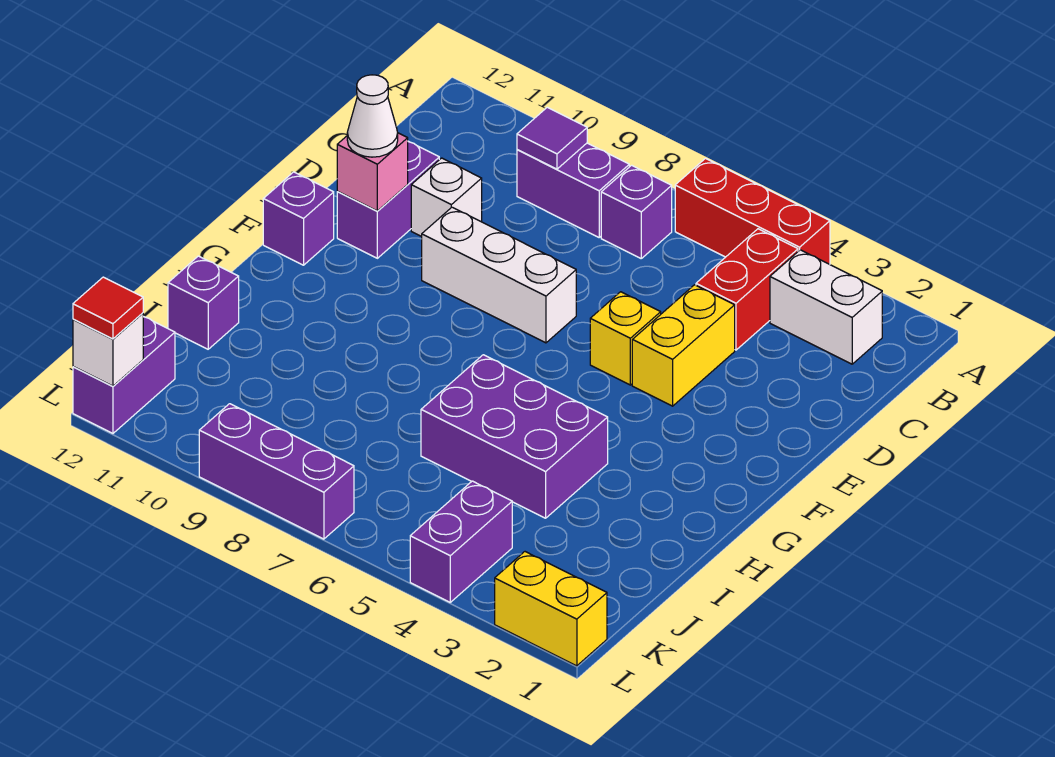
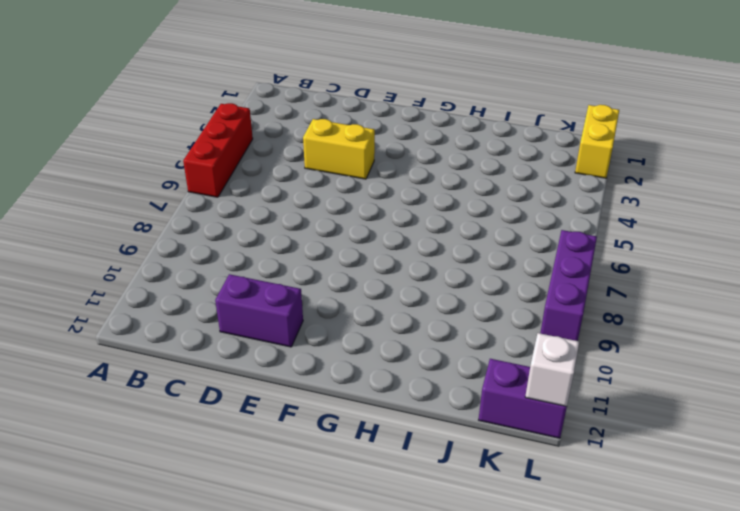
none -> white brick B2:B3 level 1
none -> red brick B4:C4 level 1
none -> purple brick B7 level 1

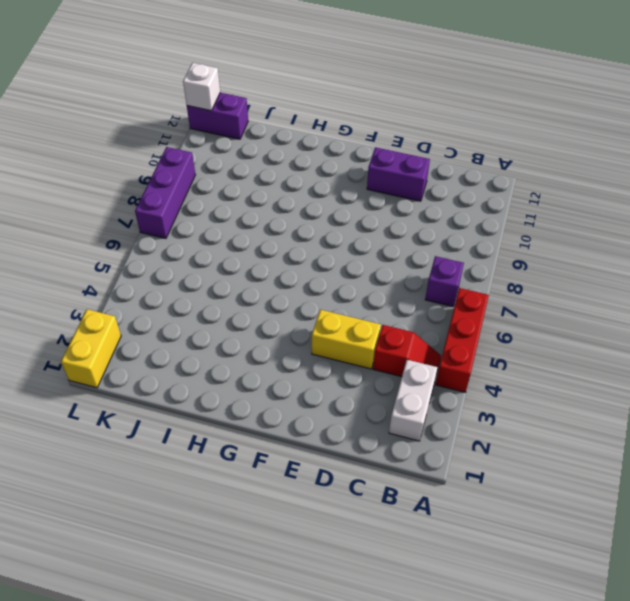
red slope B4:C4 level 1 top C -> red brick B4:C4 level 1
none -> purple brick B8:B9 level 1
none -> white brick D10 level 1
none -> yellow brick E5 level 1

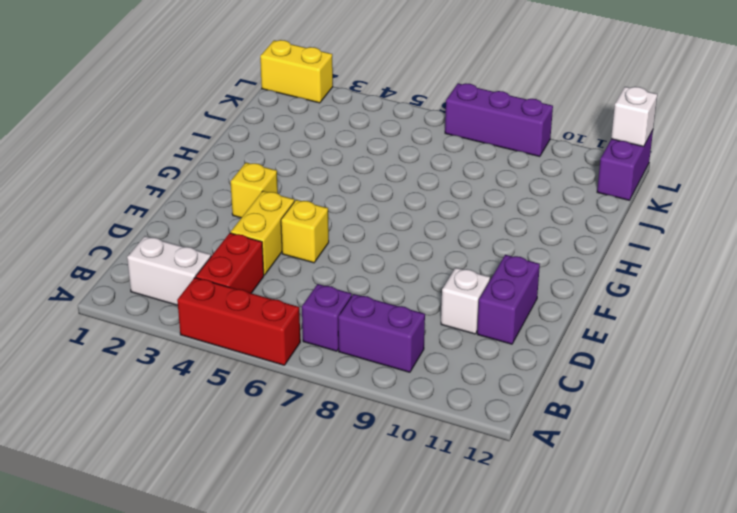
yellow brick F3 level 1 -> none
none -> white brick E7:E9 level 1
none -> purple brick F12 level 1
none -> purple brick H4:I6 level 1

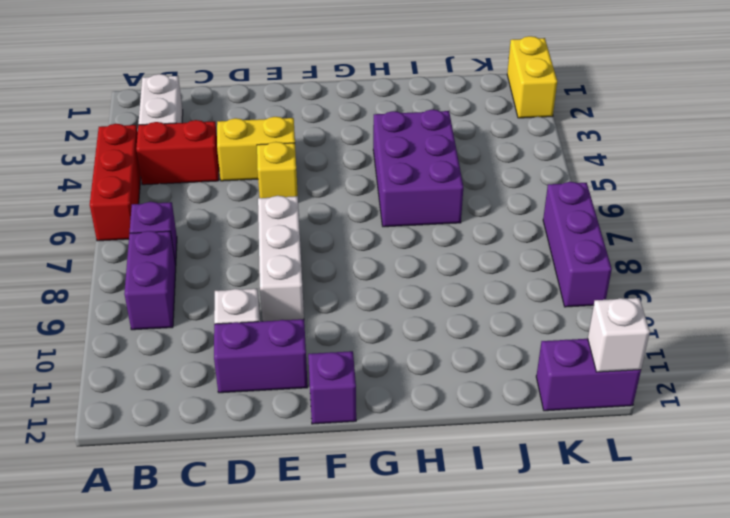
none -> purple brick I12 level 1
none -> purple brick K4:L4 level 1
none -> purple tile B9 level 2

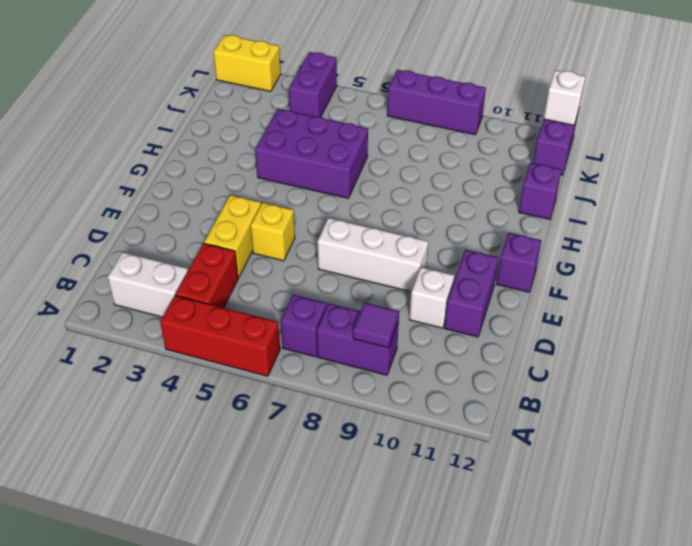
none -> pink brick E11 level 2
none -> white cone E11 level 3
none -> red tile L12 level 3

